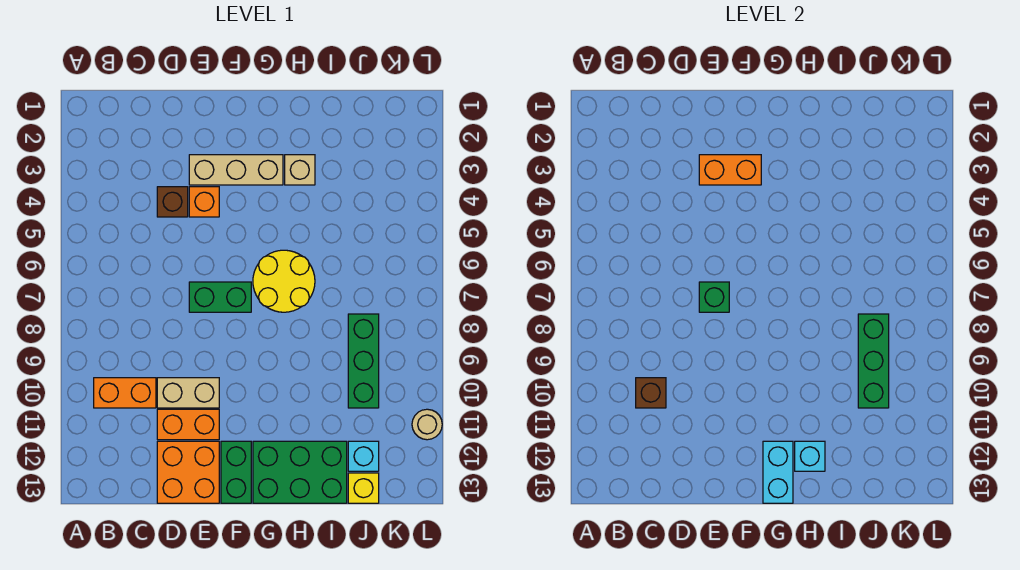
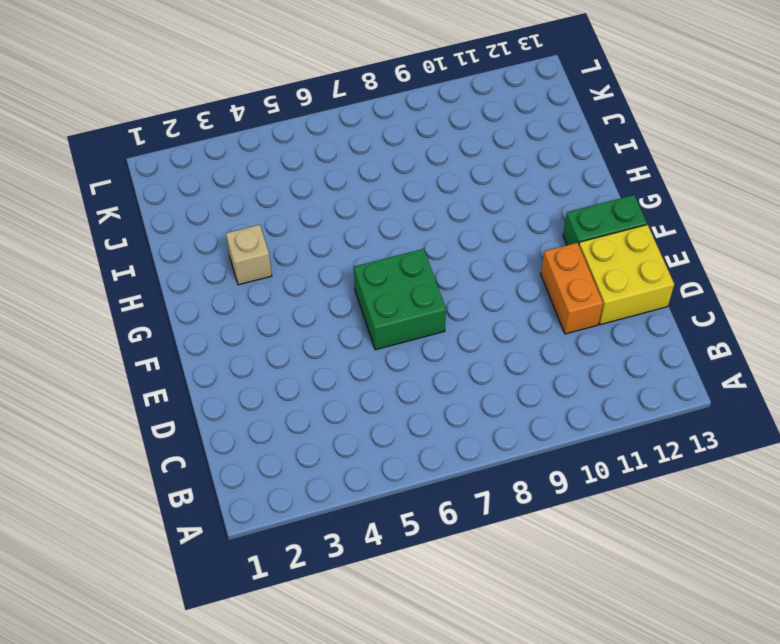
yellow brick D12:E13 level 1 -> orange brick D12:E13 level 1
green brick E6:F7 level 1 -> green brick E7:F7 level 1
none -> orange brick B10:C10 level 1
none -> brown brick D4 level 1
none -> tan brick D10:E10 level 1

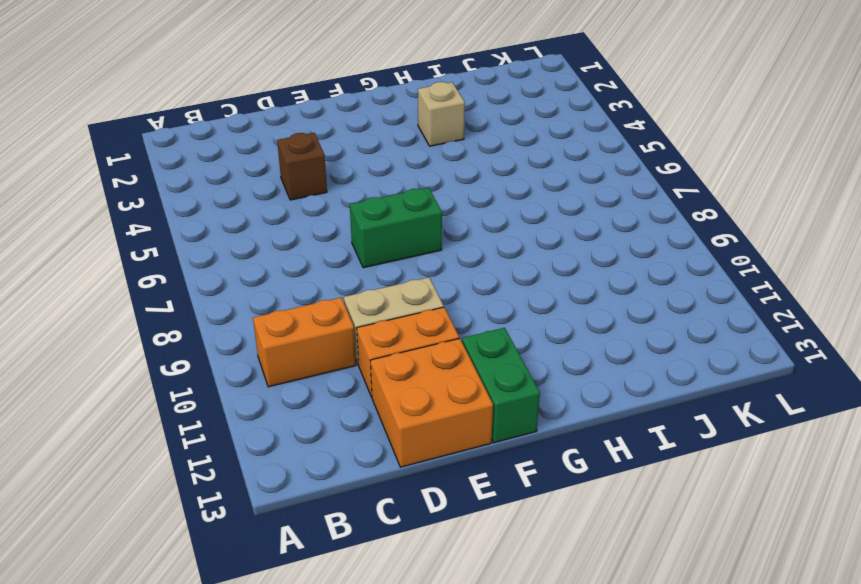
none -> tan brick E3:G3 level 1
none -> orange brick E4 level 1
none -> yellow round brick G6:H7 level 1

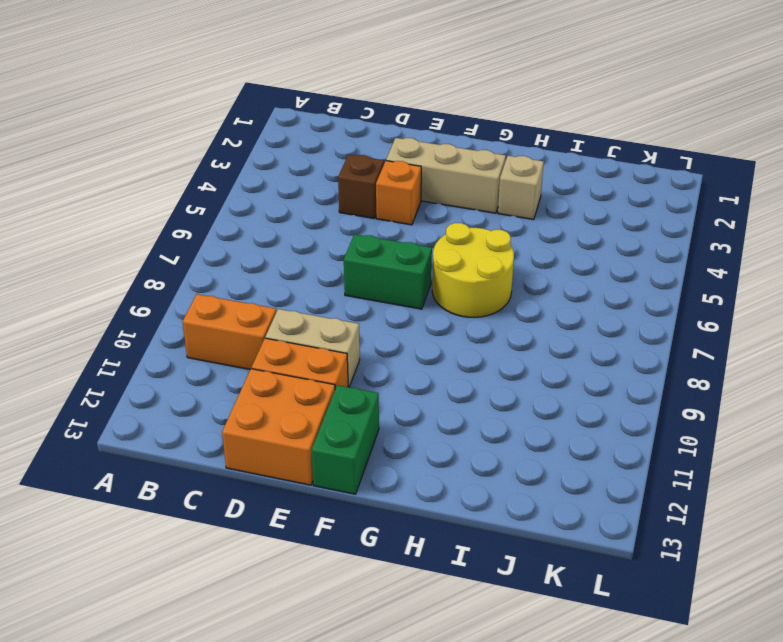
none -> green brick G12:I13 level 1
none -> green brick J8:J10 level 1
none -> cyan brick J12 level 1

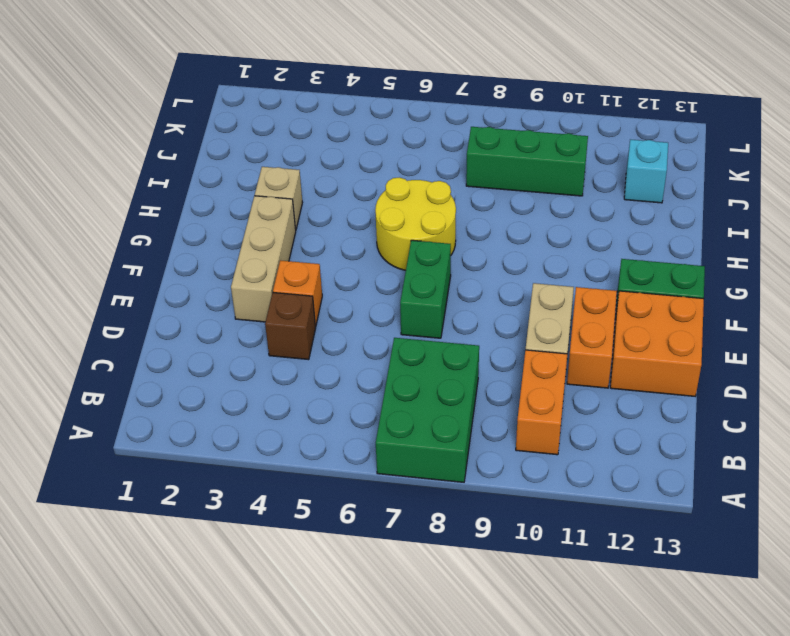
green brick A7:C8 level 1 -> green brick G12:I13 level 1
none -> yellow brick J13 level 1
none -> tan round brick L11 level 1
none -> brown brick C10 level 2

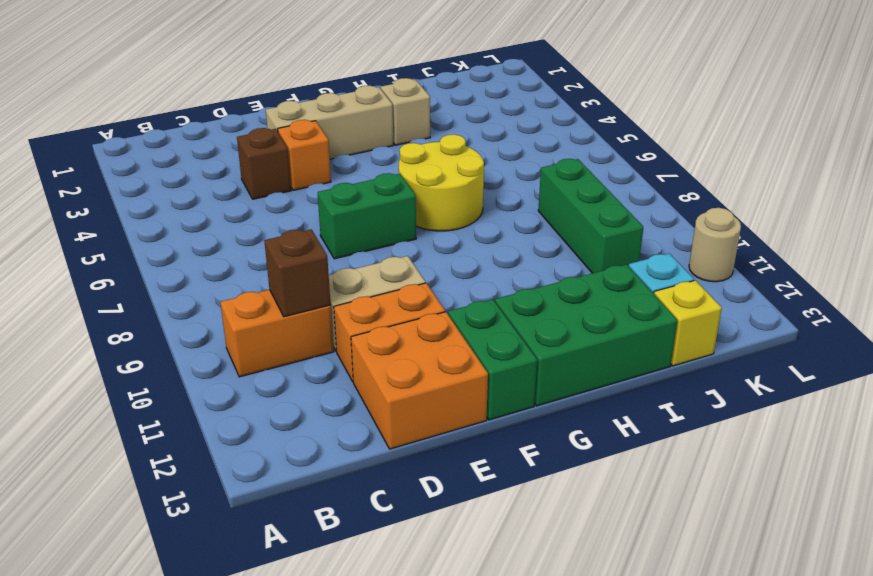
none -> orange brick E3:F3 level 2
none -> green brick E7 level 2
none -> cyan brick G12:G13 level 2

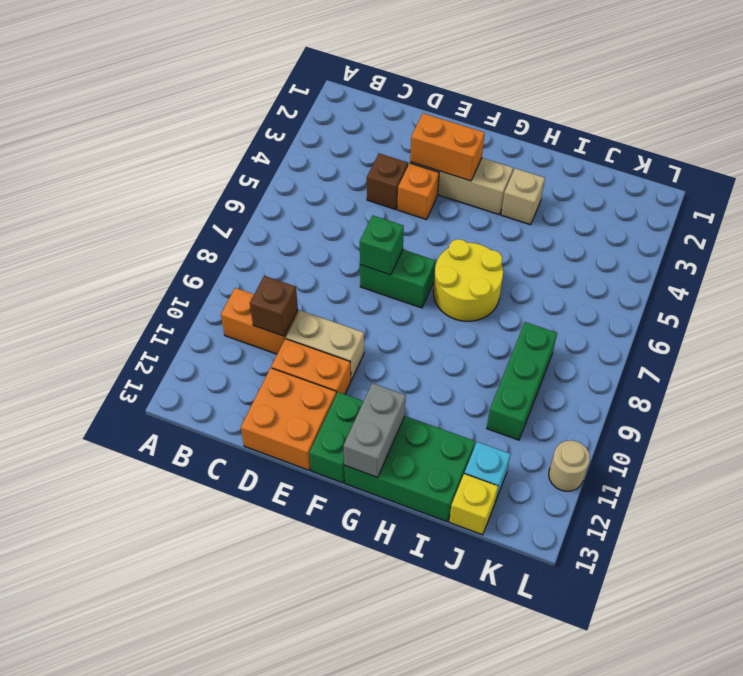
grey brick G12:G13 level 2 -> cyan brick G12:G13 level 2
none -> cyan brick H12 level 2
none -> green brick J8:J10 level 2

